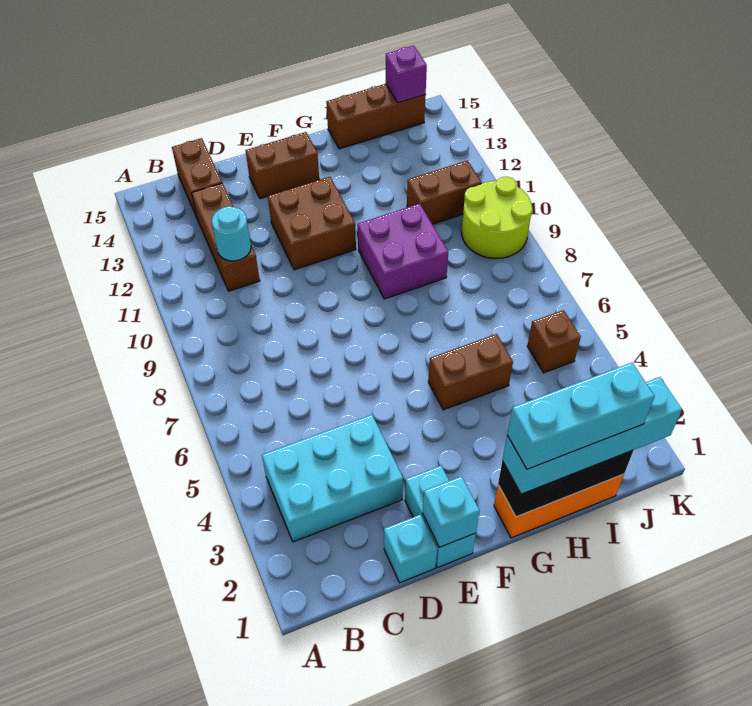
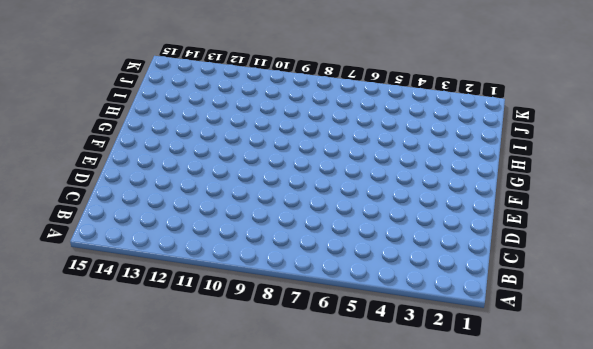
none -> cyan brick B3:D4 level 1
none -> brown brick C11:C13 level 1
none -> brown brick C14:C15 level 1

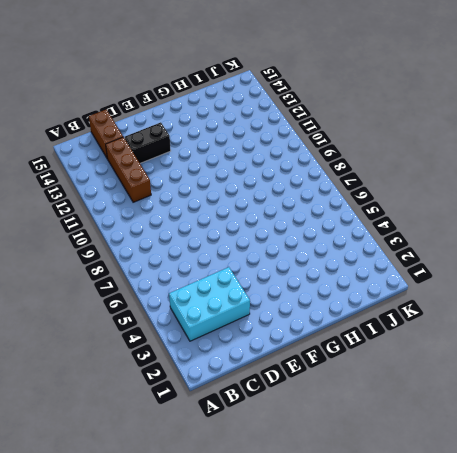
black brick D13:E13 level 1 -> none
none -> cyan brick D1 level 1
none -> cyan brick E1:E2 level 1
none -> brown brick E11:F12 level 1

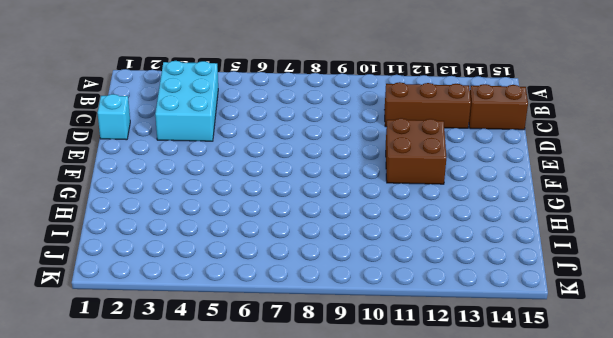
none -> cyan brick E1:E2 level 1
none -> brown brick E14:F14 level 1
none -> orange brick G1:I1 level 1

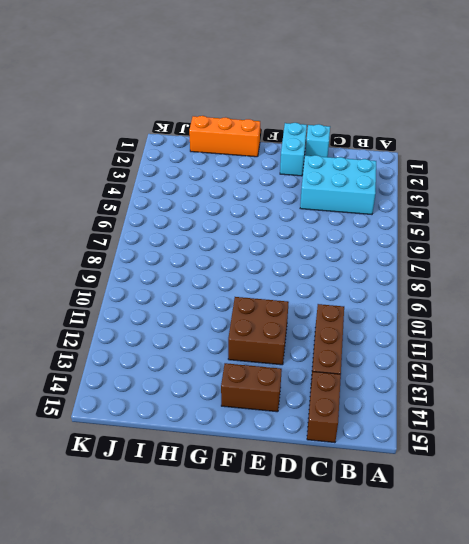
none -> brown brick G5:H5 level 1
none -> purple brick G9:H10 level 1
none -> brown brick H15:J15 level 1

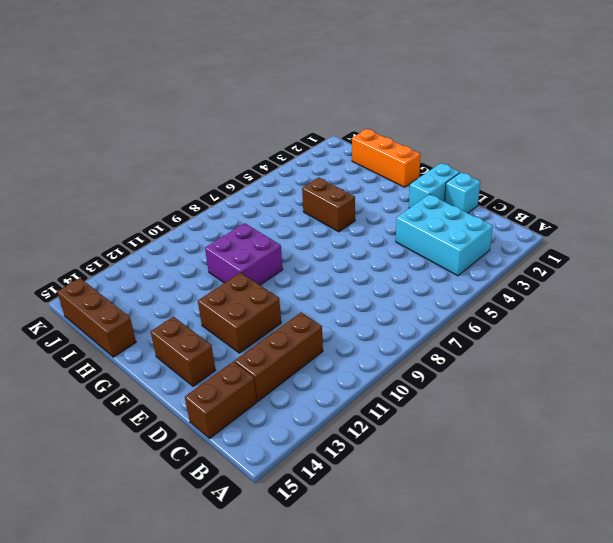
none -> brown brick I11:J11 level 1
none -> brown brick J5 level 1
none -> lime round brick J9:K10 level 1

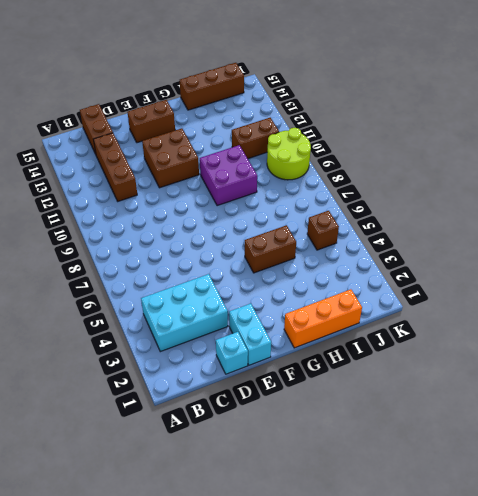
none -> cyan round brick C11 level 2
none -> cyan brick E1 level 2
none -> black brick G1:I1 level 2

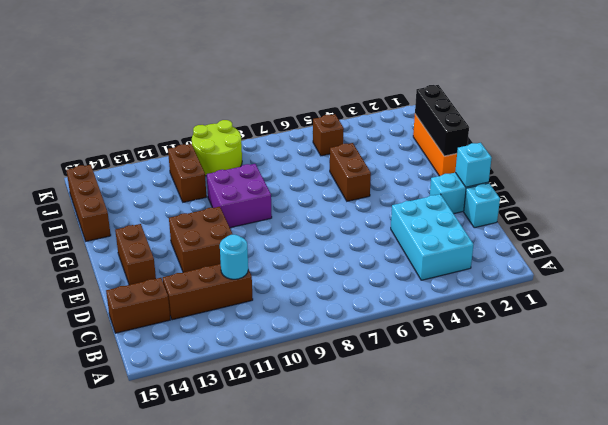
none -> purple brick J15 level 2
none -> cyan brick G1:J1 level 3
none -> cyan brick G1:I1 level 4

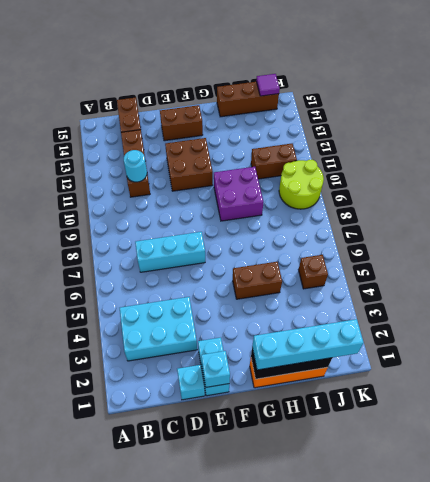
cyan brick C7:E7 level 1 -> cyan brick G1:I1 level 4
purple tile J15 level 2 -> purple brick J15 level 2

